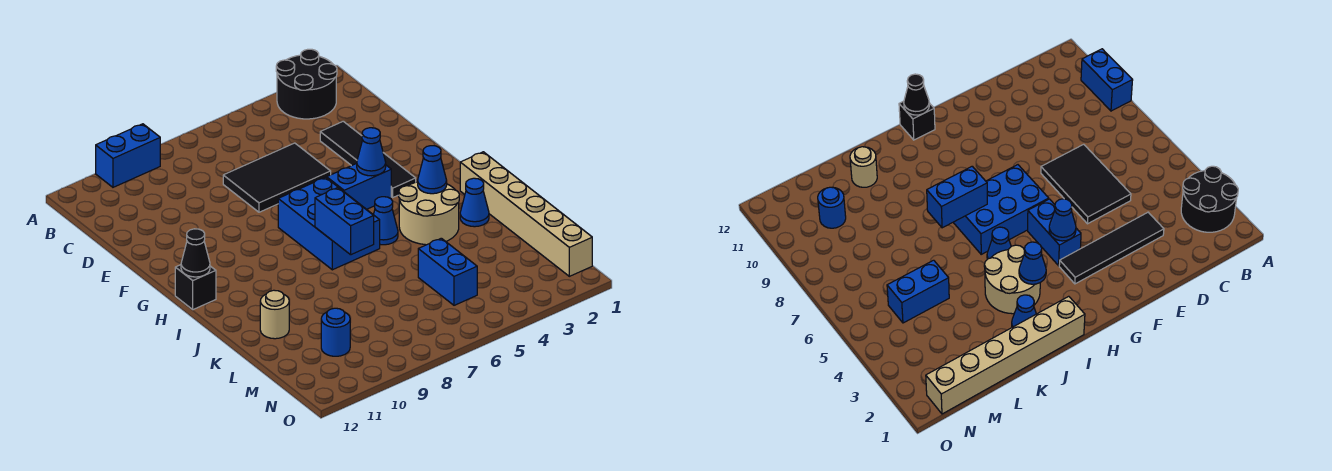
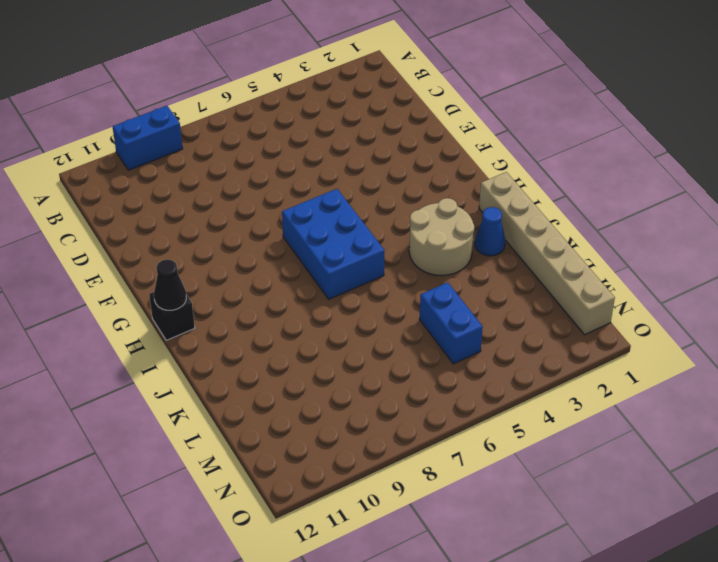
none -> black round brick A2:B3 level 1
none -> black tile D3:G3 level 1
none -> black tile D5:E7 level 1

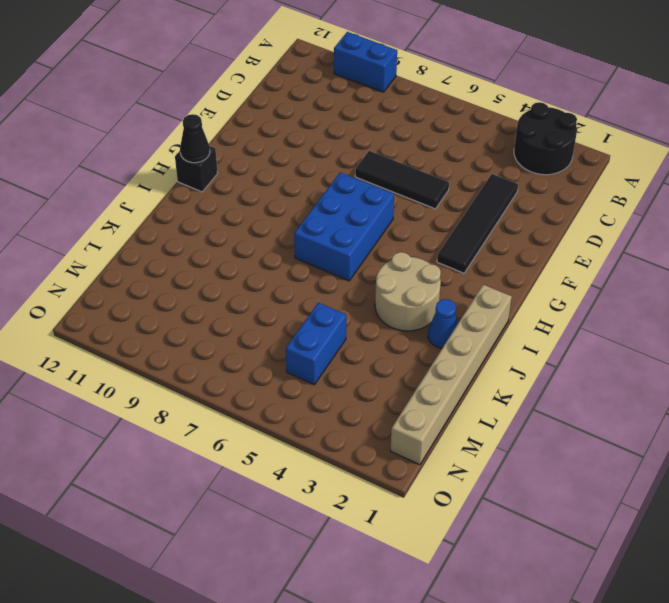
black tile E5:E7 level 1 -> black tile D5:E7 level 1
none -> blue brick G4:G5 level 1
none -> blue cone I5 level 1
none -> tan round brick K11 level 1

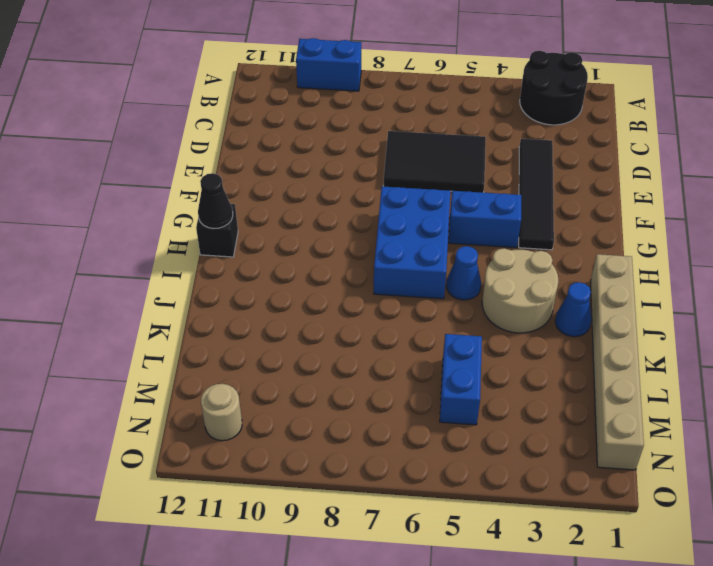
tan round brick N11 level 1 -> tan round brick K11 level 1
none -> blue round brick M10 level 1
none -> blue cone G4 level 2
none -> blue cone I3 level 2

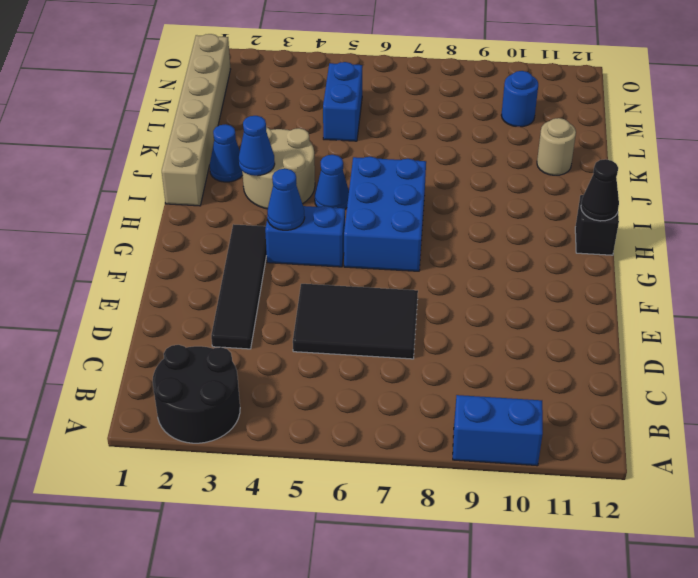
none -> blue brick I7:J7 level 2

